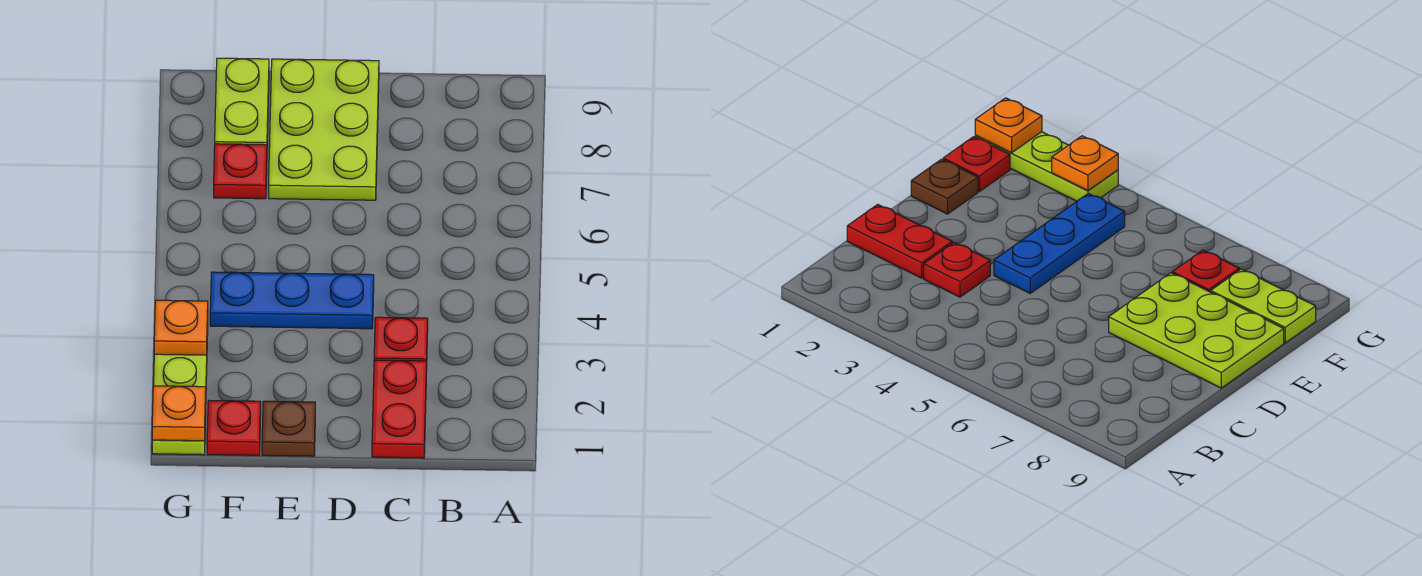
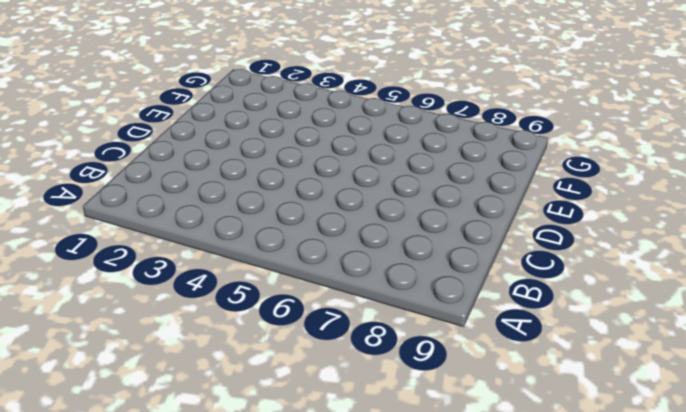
none -> red plate C1:C2 level 1
none -> red plate C3 level 1

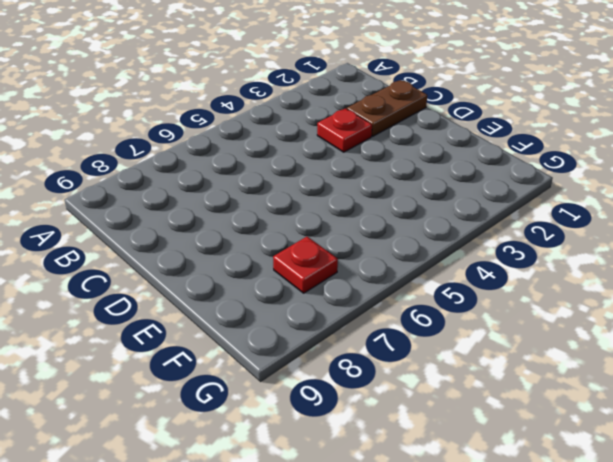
brown plate C1:C2 level 1 -> red plate C1:C2 level 1
none -> blue plate D4:F4 level 1
none -> lime plate D7:E9 level 1

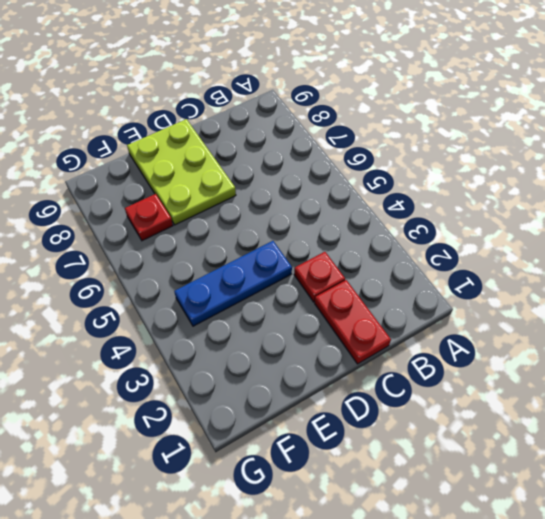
none -> brown plate E1 level 1
none -> red plate F1 level 1

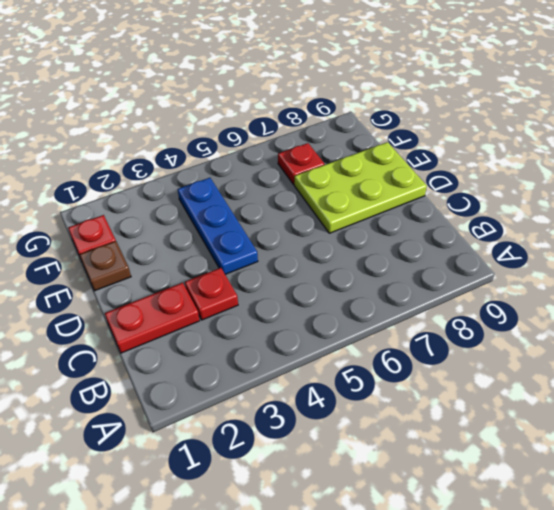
none -> lime plate F8:F9 level 1
none -> lime plate G1:G3 level 1

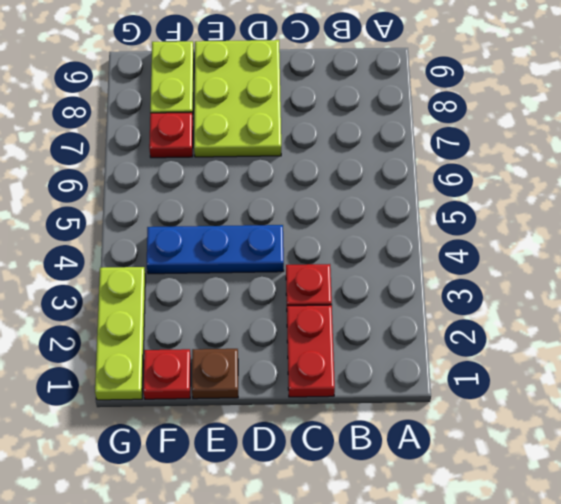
none -> orange plate G1 level 2
none -> orange plate G3 level 2

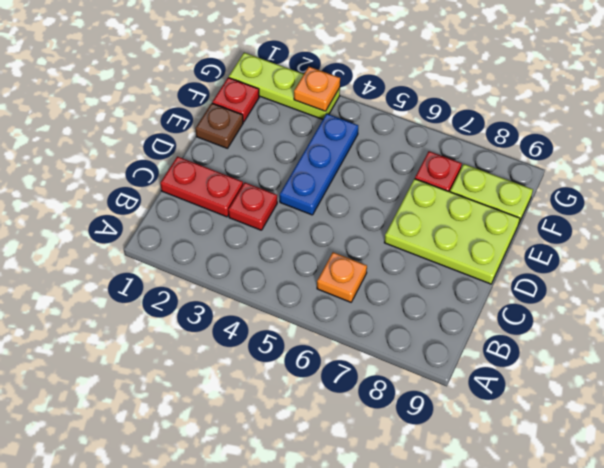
orange plate B6 level 1 -> orange plate G1 level 2

